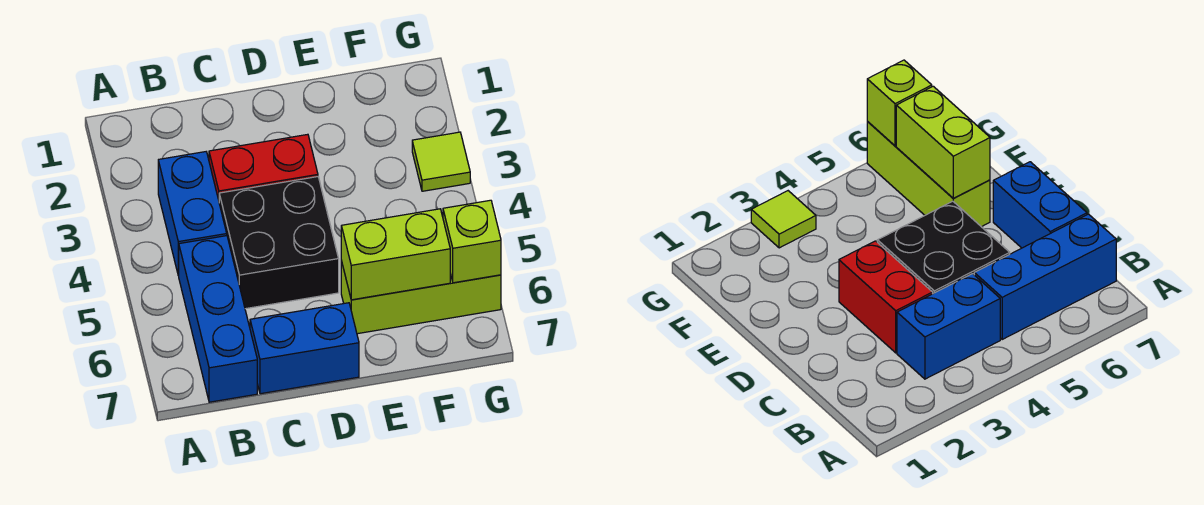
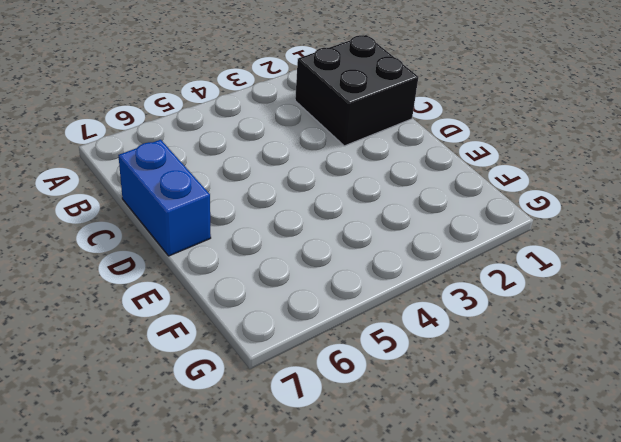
black brick B1:C2 level 1 -> black brick C4:D5 level 1
none -> blue brick B3:B4 level 1
none -> blue brick B5:B7 level 1

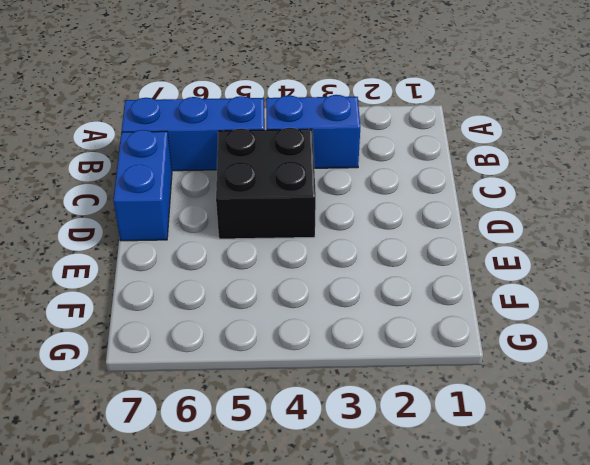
none -> red brick C3:D3 level 1
none -> lime brick E6:G6 level 1

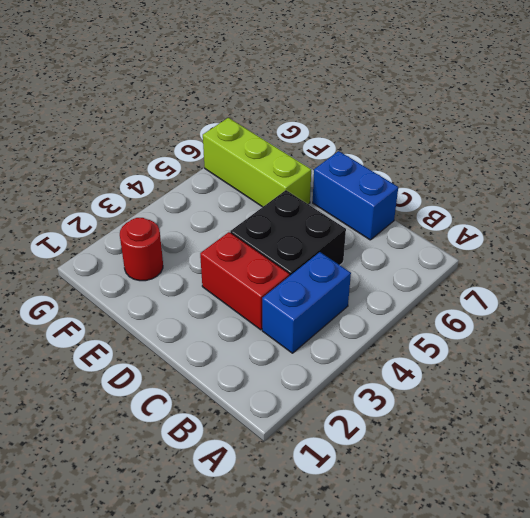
red round brick F2 level 1 -> none
none -> blue brick B5:B7 level 1
none -> lime tile G3 level 1

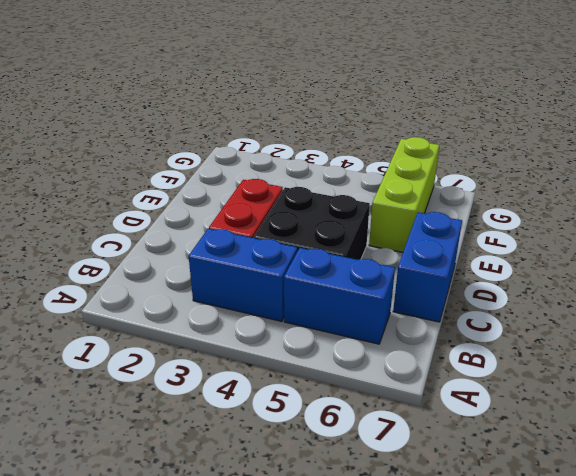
blue brick B5:B6 level 1 -> blue brick B5:B7 level 1
none -> lime tile G3 level 1
none -> lime brick E6:F6 level 2

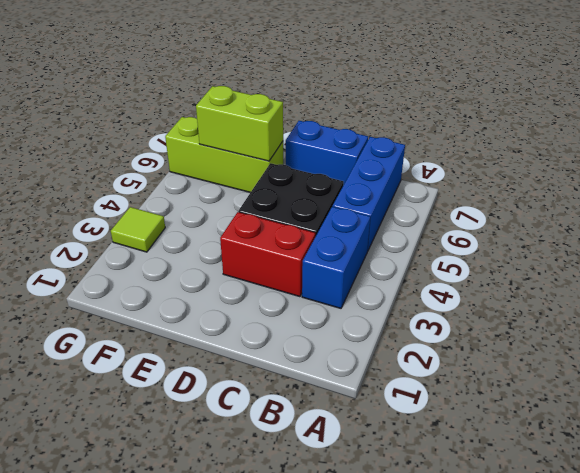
none -> lime brick G6 level 2

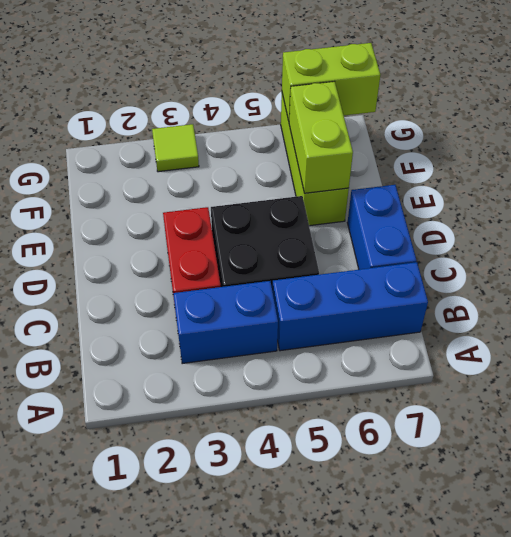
lime brick G6:G7 level 2 -> lime brick G6 level 2

